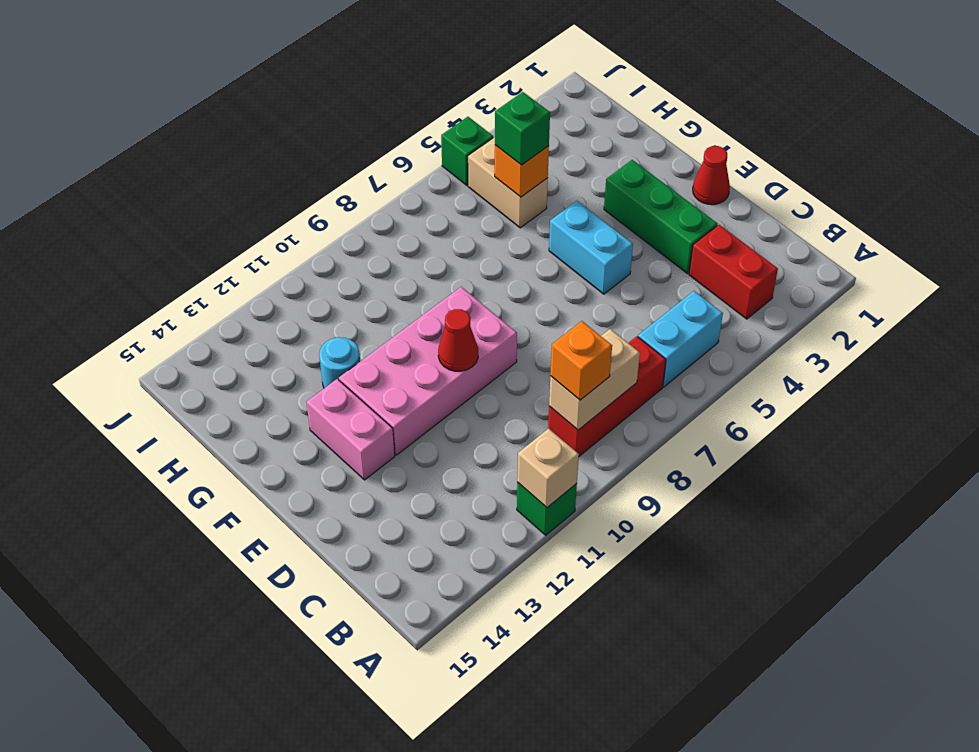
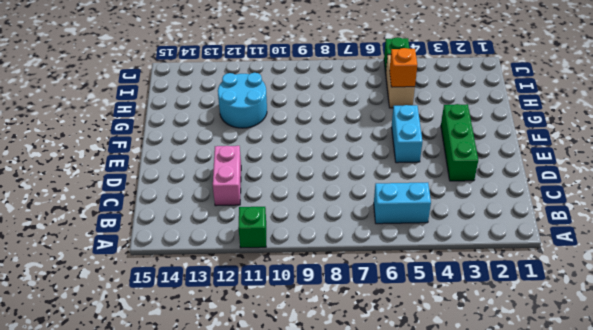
pink brick C12:D12 level 1 -> pink brick E13:F13 level 1
cyan round brick G11:H12 level 1 -> cyan round brick G12 level 1
none -> red brick B3:C3 level 1
none -> red brick B7:B9 level 1
none -> red cone E1 level 1

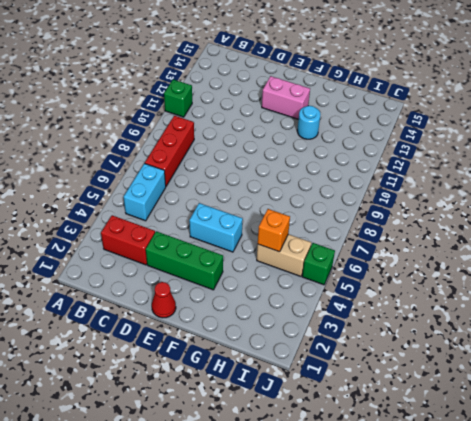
none -> pink brick E9:F12 level 1
none -> tan brick A11 level 2
none -> tan brick B8:B9 level 2

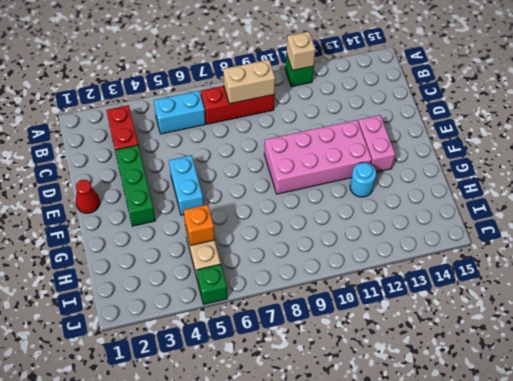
none -> red cone E10 level 2
none -> orange brick B9 level 3
none -> green brick H5 level 3

